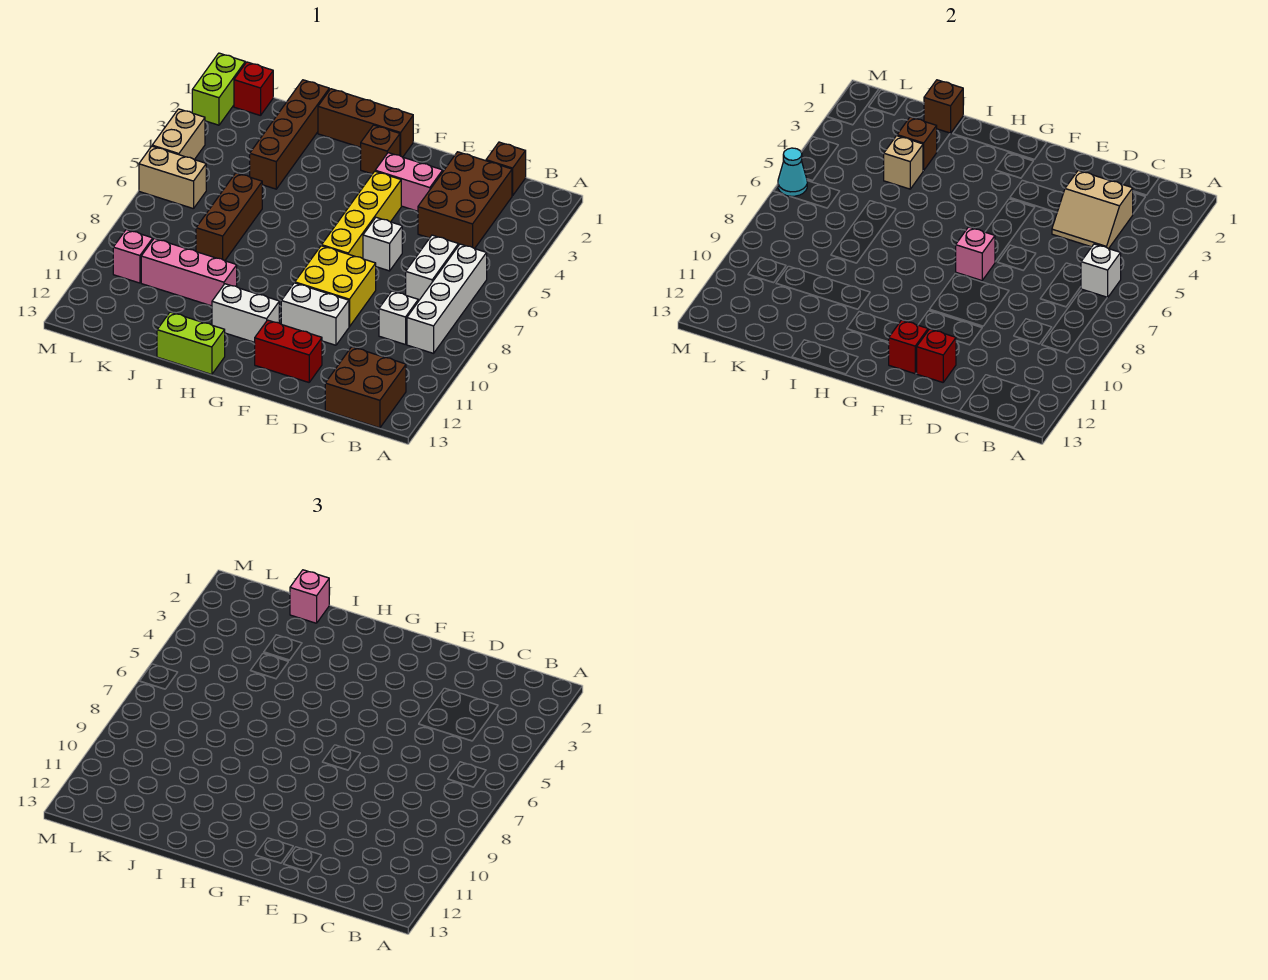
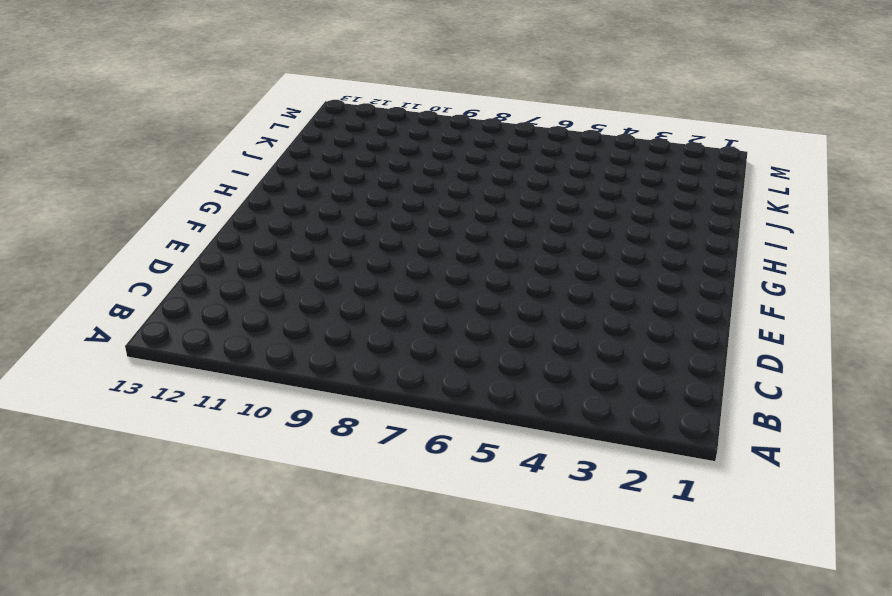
none -> white brick B6:B9 level 1
none -> brown brick B12:C13 level 1
none -> brown brick C1 level 1
none -> brown brick C2:D4 level 1

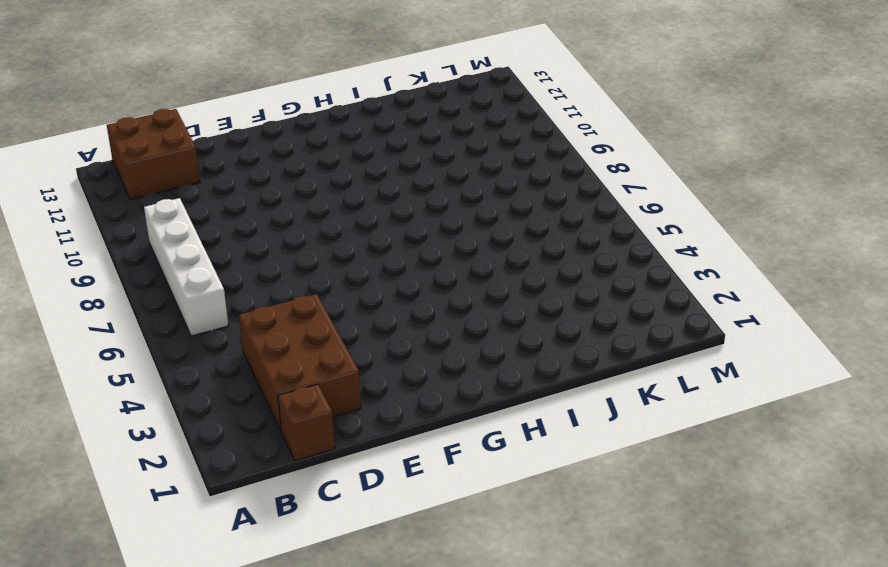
none -> white brick C6:C7 level 1
none -> white brick C9 level 1
none -> pink brick E3:F3 level 1
none -> white brick E6 level 1

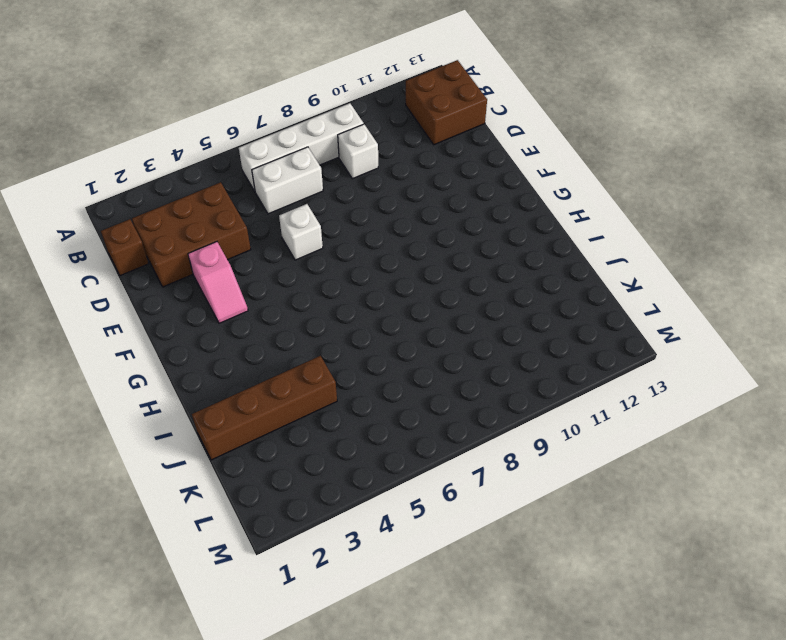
pink slope E3:F3 level 1 top E -> pink brick E3:F3 level 1
none -> yellow brick E8:F9 level 1
none -> white brick E10:F10 level 1
none -> red brick E12:F12 level 1
none -> yellow brick F4:F7 level 1

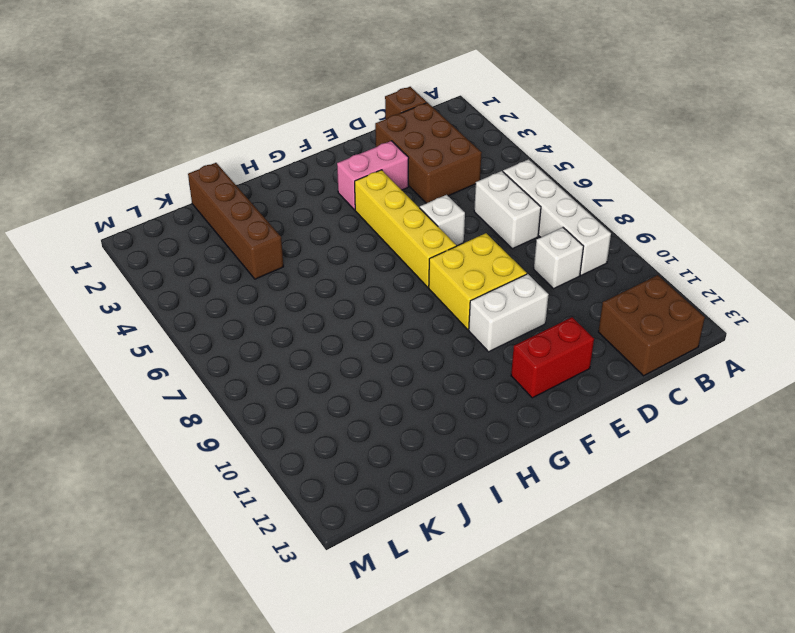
none -> brown brick G1:I1 level 1
none -> brown brick G2 level 1
none -> white brick G11:H11 level 1
none -> lime brick H13:I13 level 1

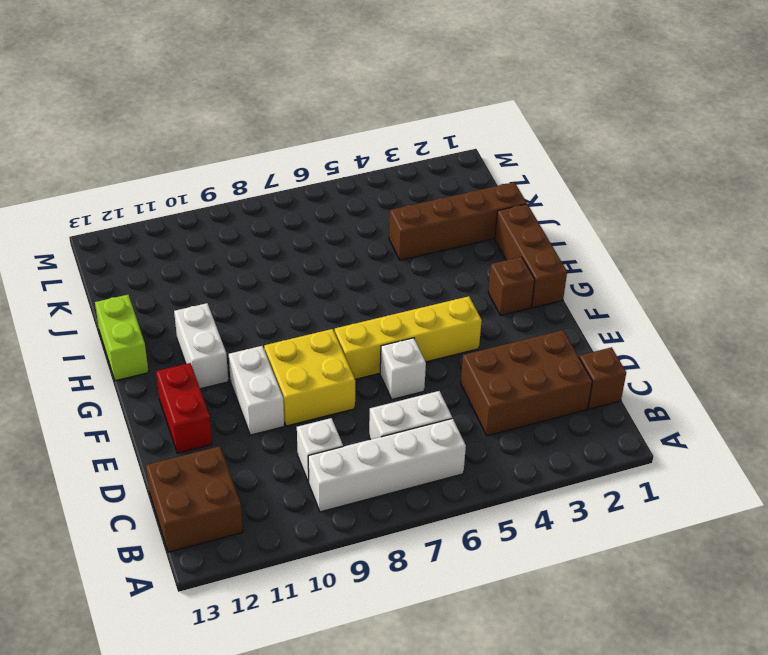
none -> pink brick E3:F3 level 1
none -> pink brick I10:K10 level 1
none -> brown brick J6:J8 level 1
none -> red brick L1 level 1

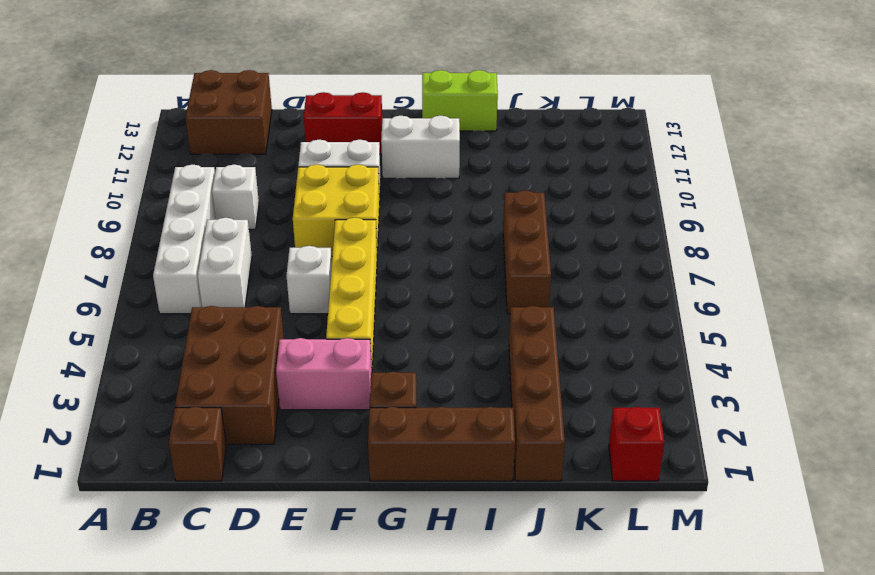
none -> pink brick I10:K10 level 1
none -> tan brick L6:M6 level 1
none -> pink brick L10 level 1
none -> lime brick M1:M2 level 1

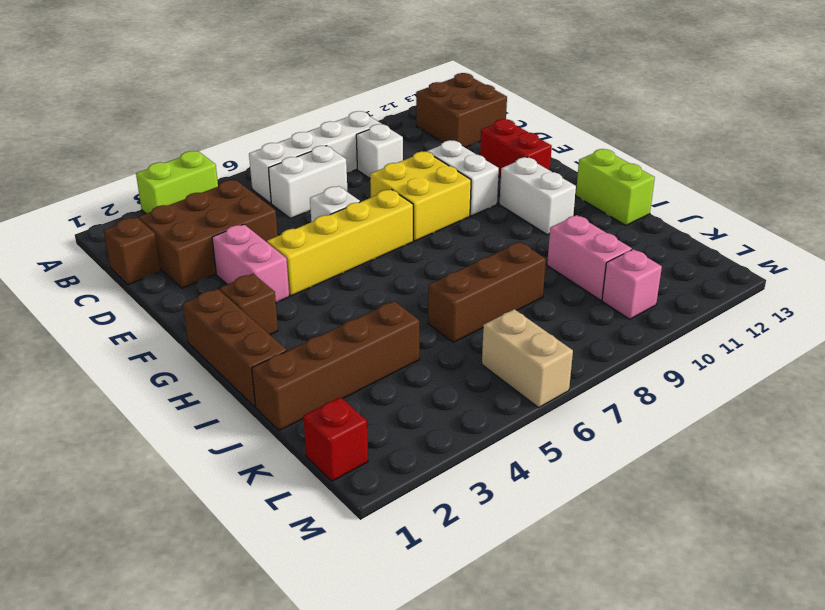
lime brick A3:A4 level 1 -> lime brick M1:M2 level 1
pink brick J10:K10 level 1 -> pink brick I10:K10 level 1
none -> tan brick M4:M5 level 1
none -> white brick B6 level 2
none -> tan slope C3:D4 level 2 top 3
none -> red brick E12 level 2

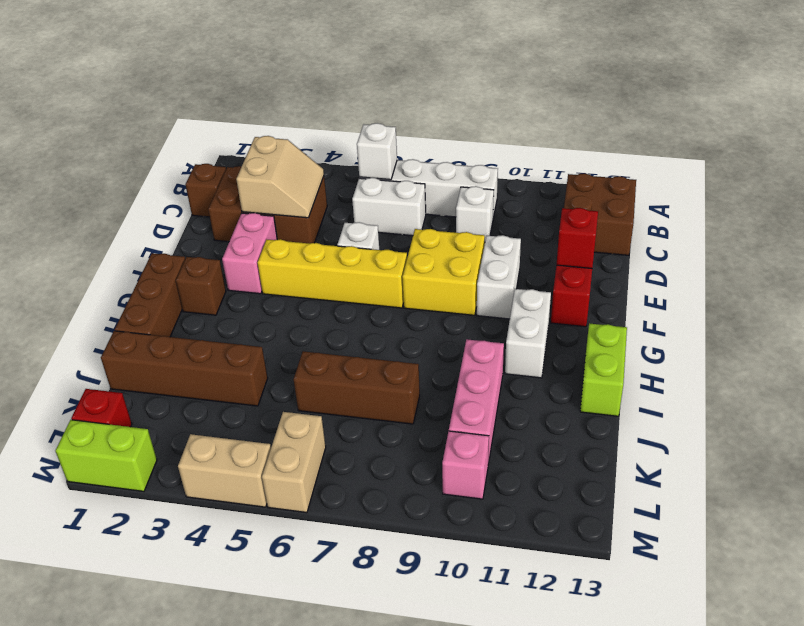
none -> pink brick F7 level 2
none -> red brick F12 level 2
none -> brown brick J1 level 2
none -> brown brick J3 level 2

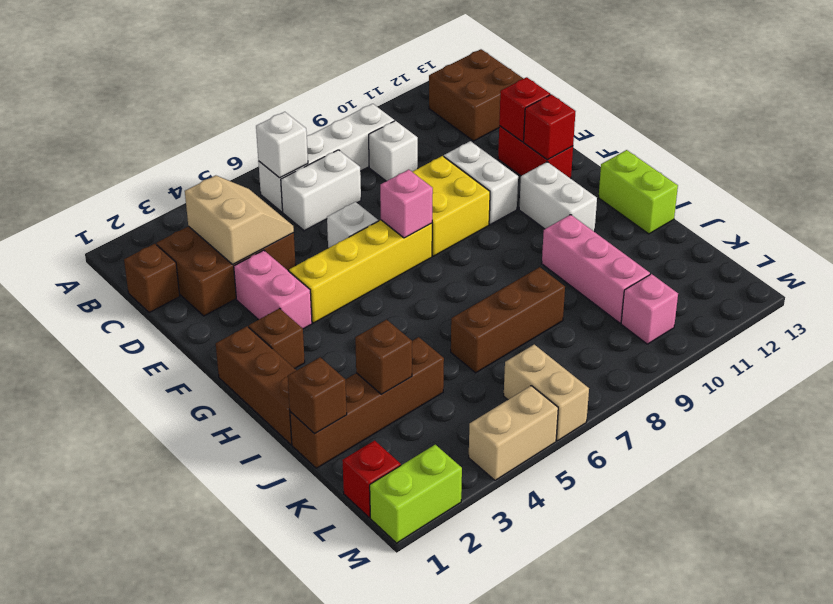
none -> tan brick J4 level 2
none -> cyan cone M6 level 2
none -> pink brick J1 level 3

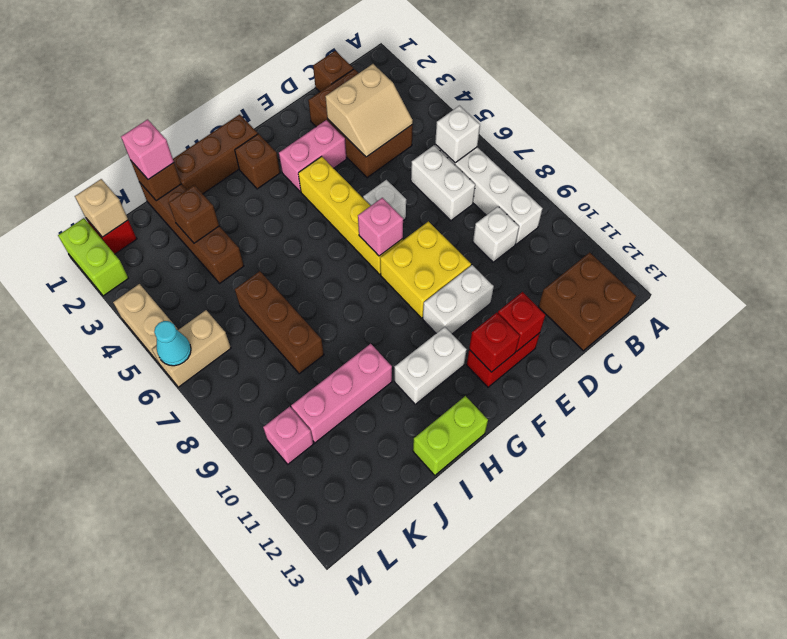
tan brick L1 level 2 -> tan brick J4 level 2

